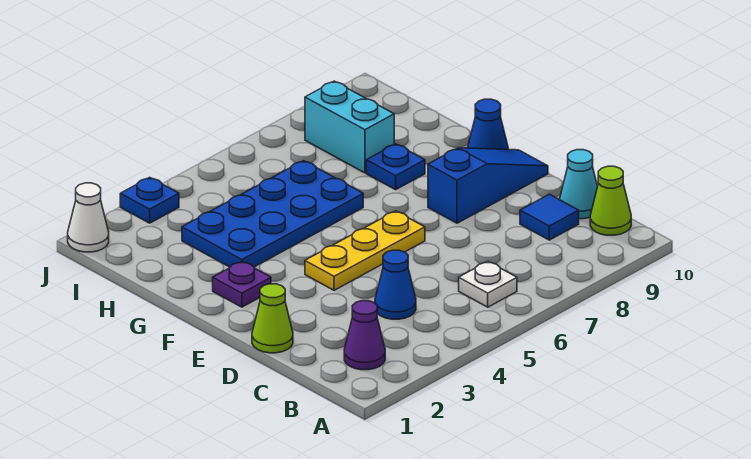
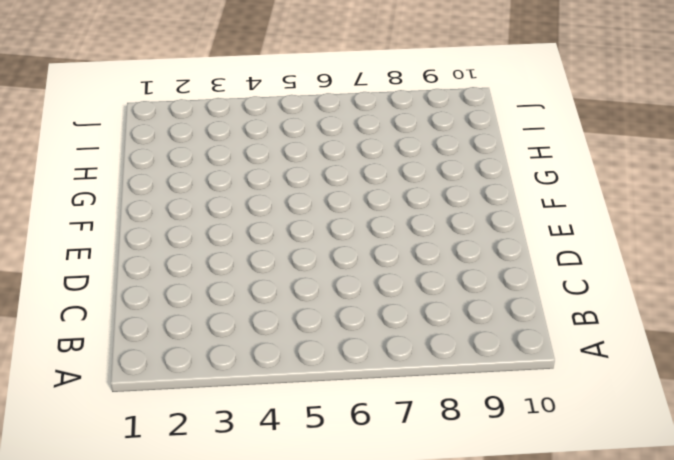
none -> purple cone B2 level 1
none -> white plate B6 level 1
none -> lime cone B10 level 1

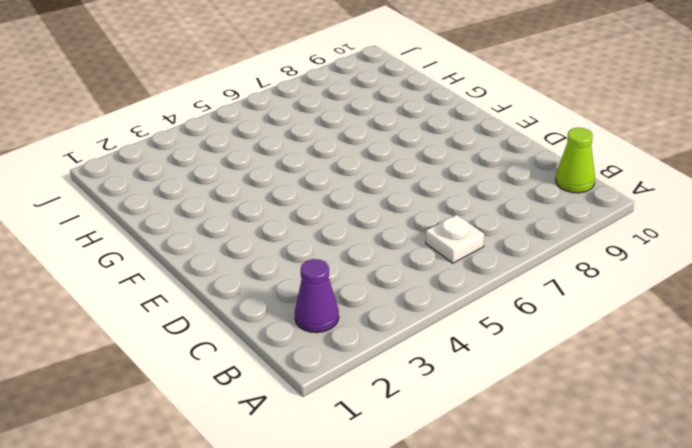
none -> blue cone C4 level 1
none -> blue tile C9 level 1
none -> cyan cone C10 level 1

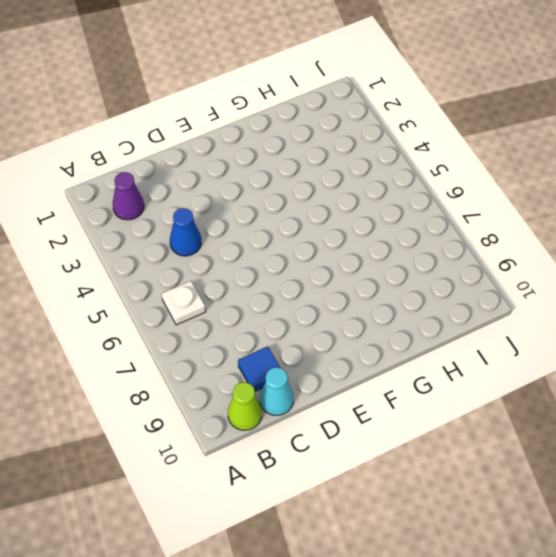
none -> lime cone D1 level 1
none -> yellow plate E4:E6 level 1
none -> blue slope E8:E10 level 1 top 8

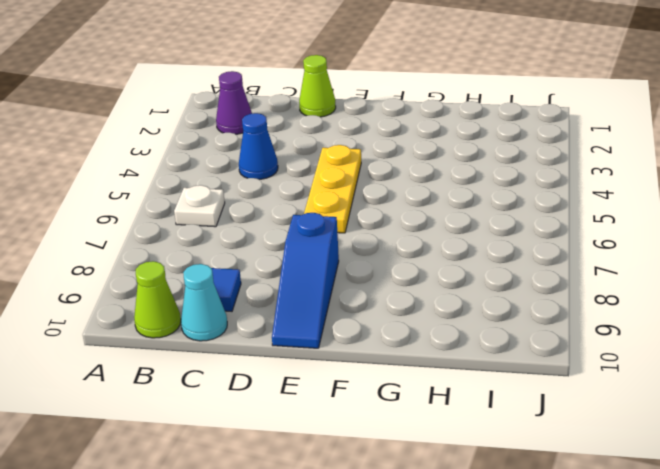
none -> purple plate F2 level 1
none -> blue cone F10 level 1
none -> blue plate G3:H6 level 1

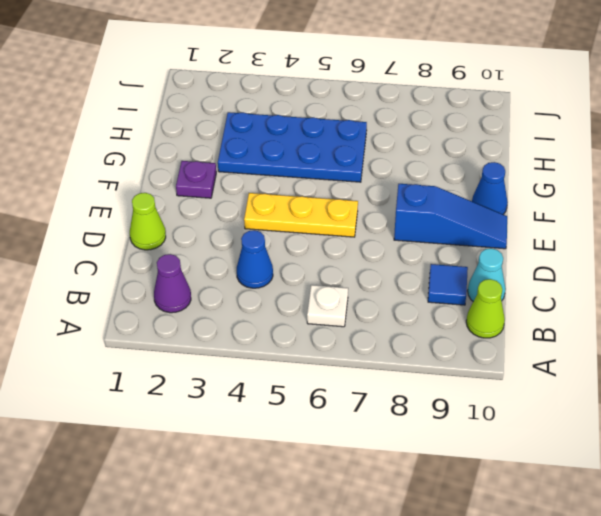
none -> blue plate G8 level 1
none -> cyan brick H8:I8 level 1
none -> white cone J1 level 1

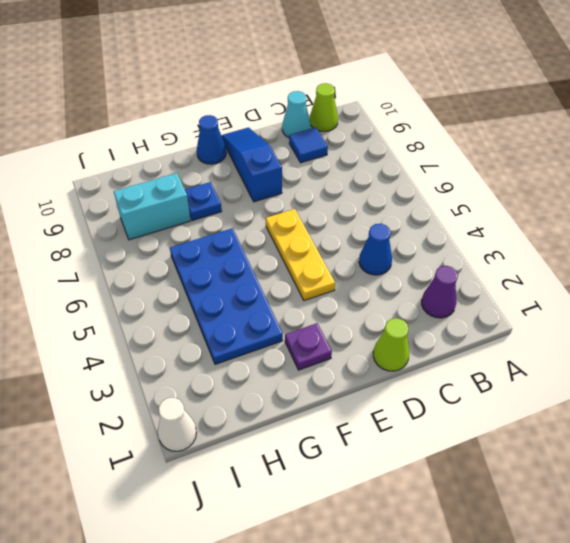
none -> white plate B6 level 1
none -> blue plate J3 level 1

